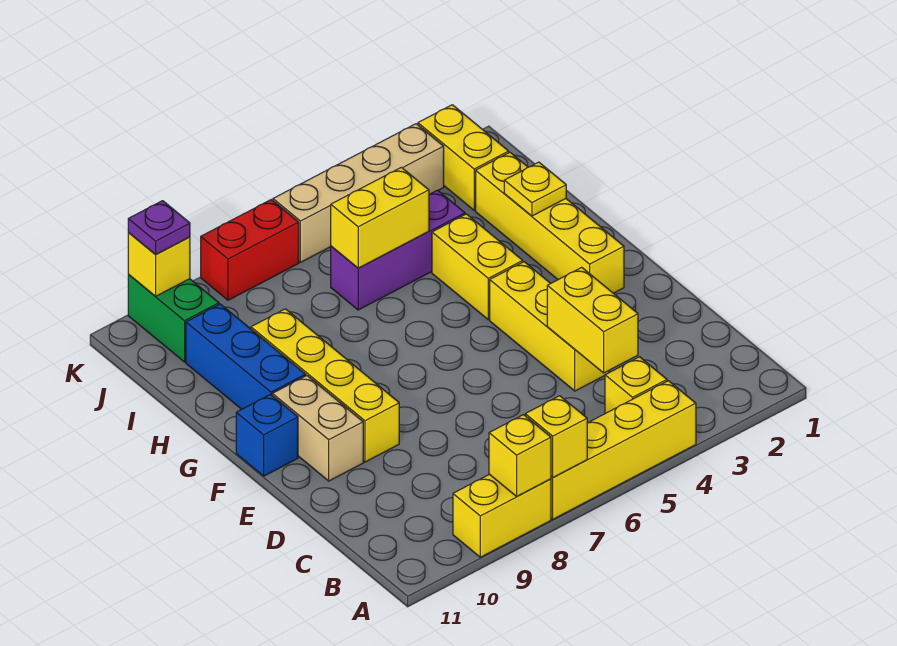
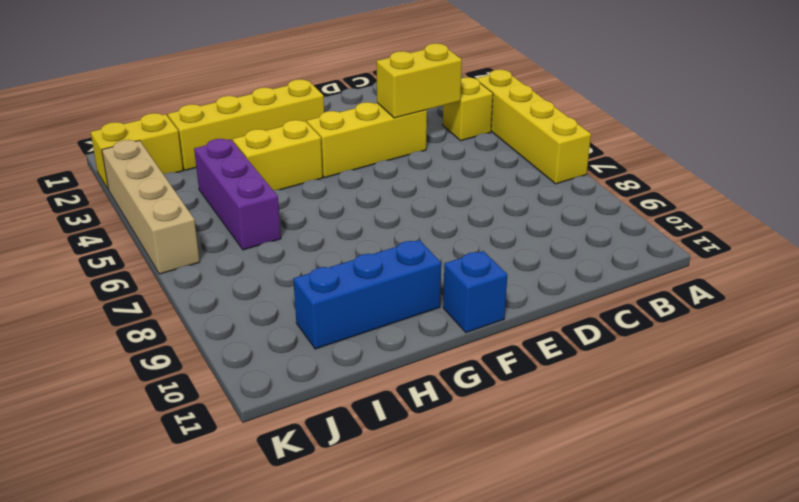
none -> yellow brick A8:A9 level 1
none -> yellow brick E9:H9 level 1
none -> tan brick E10:F10 level 1

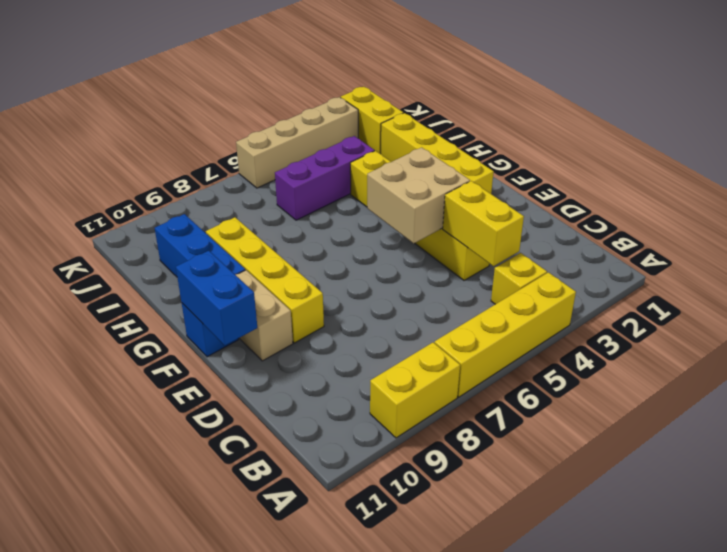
tan brick E4:F5 level 2 -> none
blue brick E11:F11 level 2 -> none
none -> green brick J10:K10 level 1
none -> red brick K7:K8 level 1
none -> yellow brick A7 level 2

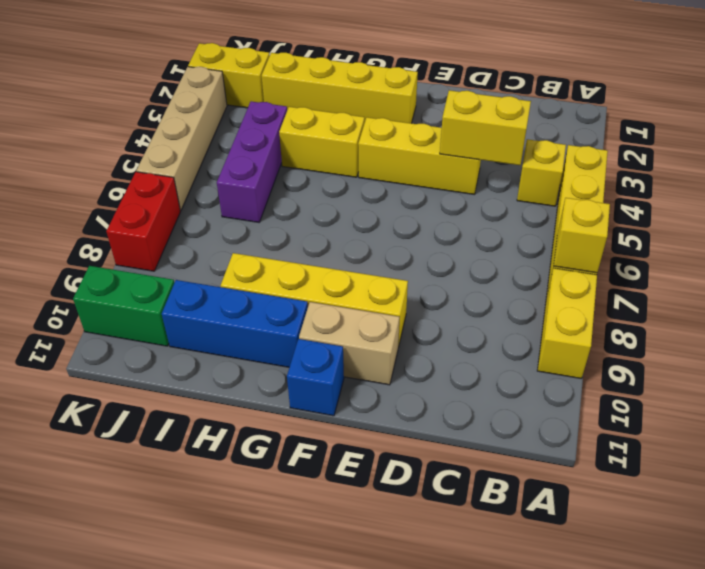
none -> yellow brick A8 level 2
none -> yellow plate H2 level 2
none -> yellow brick I5:I6 level 2

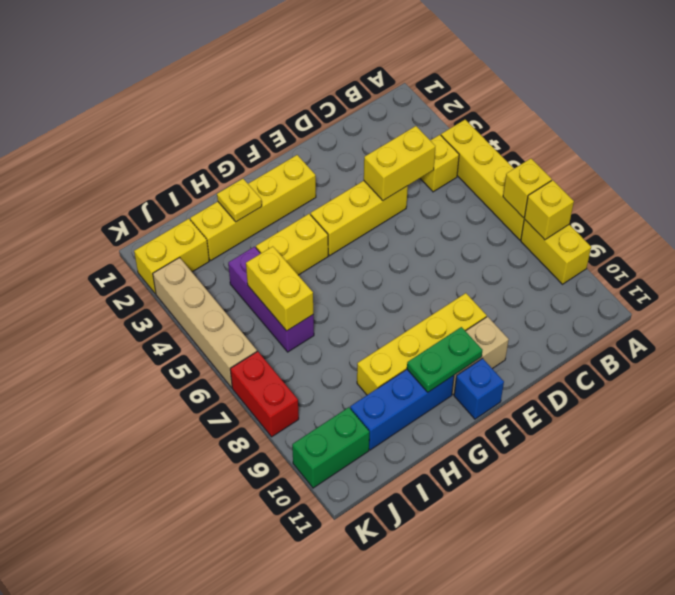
green plate F10:G10 level 2 -> none
none -> yellow brick K10 level 2
none -> purple plate K10 level 3

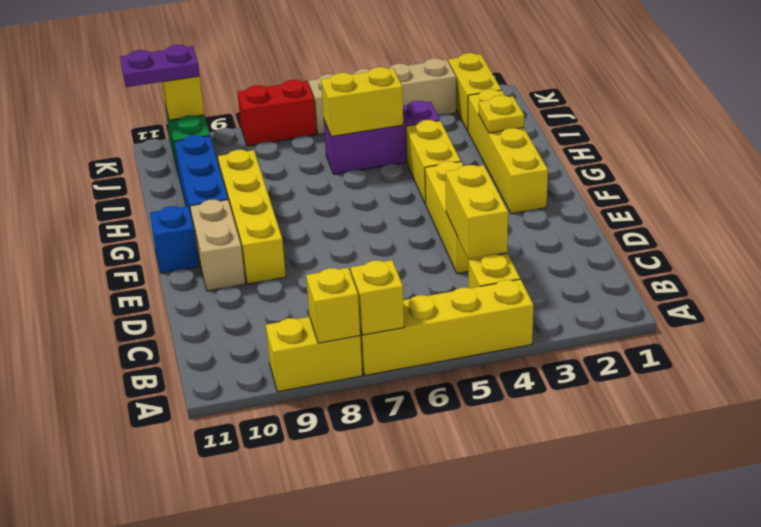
purple plate K10:K11 level 3 -> purple plate K10 level 3

